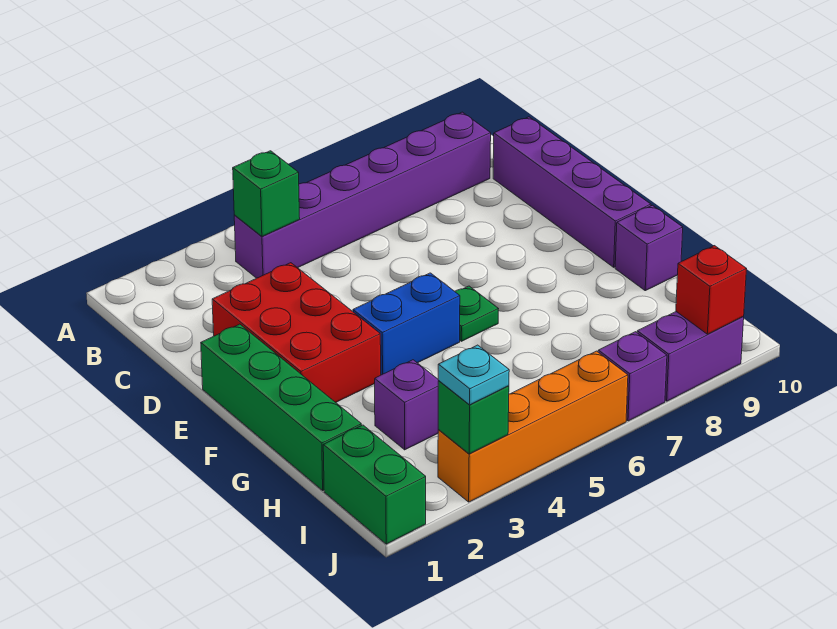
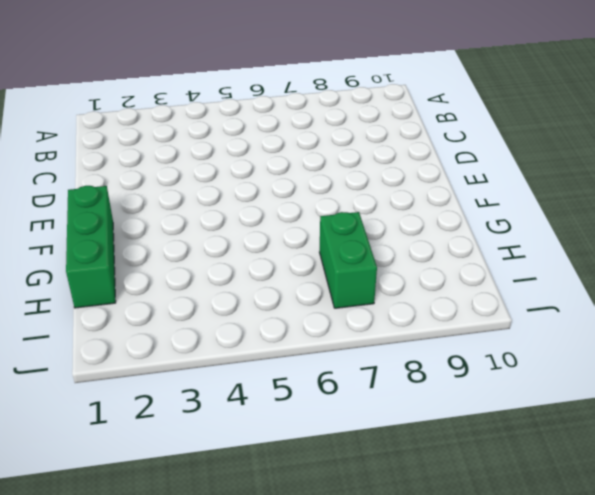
green brick F1:H1 level 1 -> green brick E1:H1 level 1
green brick H7:I7 level 1 -> green brick I1:J1 level 1
none -> purple brick B4:B9 level 1
none -> purple brick C10:F10 level 1
none -> red brick D2:F3 level 1

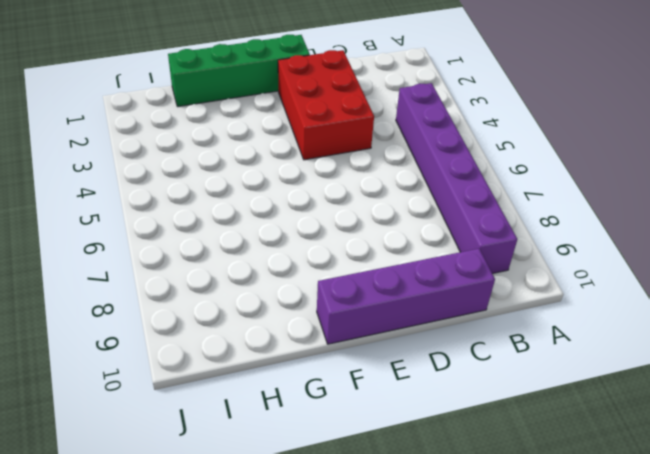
red brick D2:E4 level 1 -> red brick D2:F3 level 1
none -> blue brick F4:F5 level 1
none -> green plate F6 level 1
none -> purple brick G10 level 1

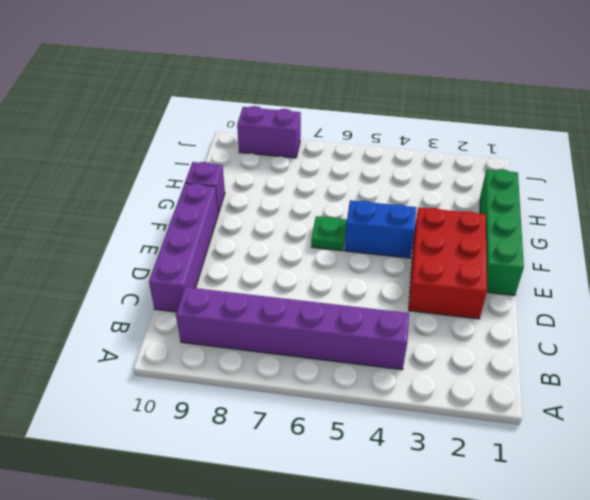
none -> purple brick H3 level 1
none -> green brick I1:J1 level 1
none -> orange brick J3:J6 level 1

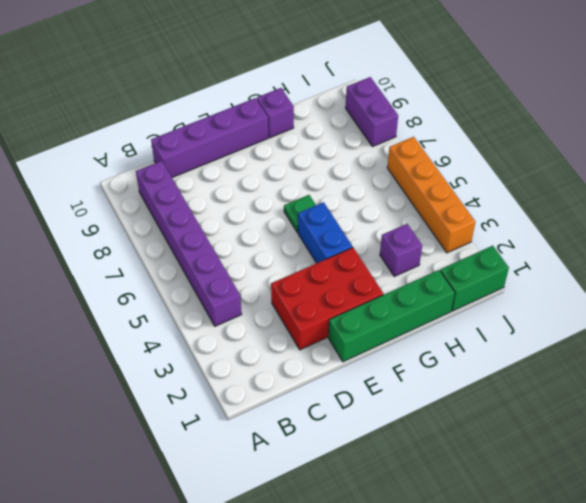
none -> purple brick J7 level 1
none -> green brick B4 level 2
none -> green brick J3 level 2

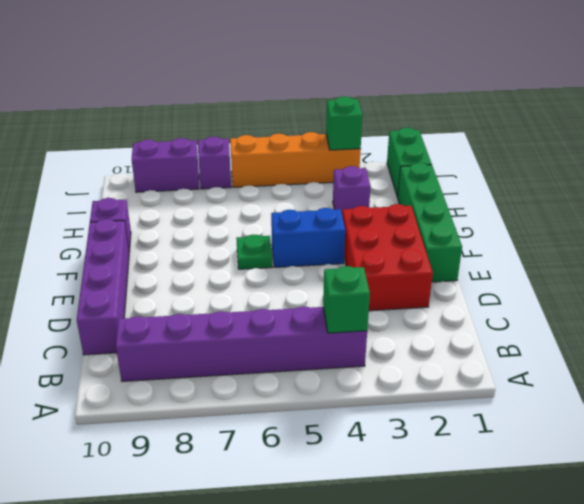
none -> red brick J9 level 2
none -> cyan plate J3 level 3

